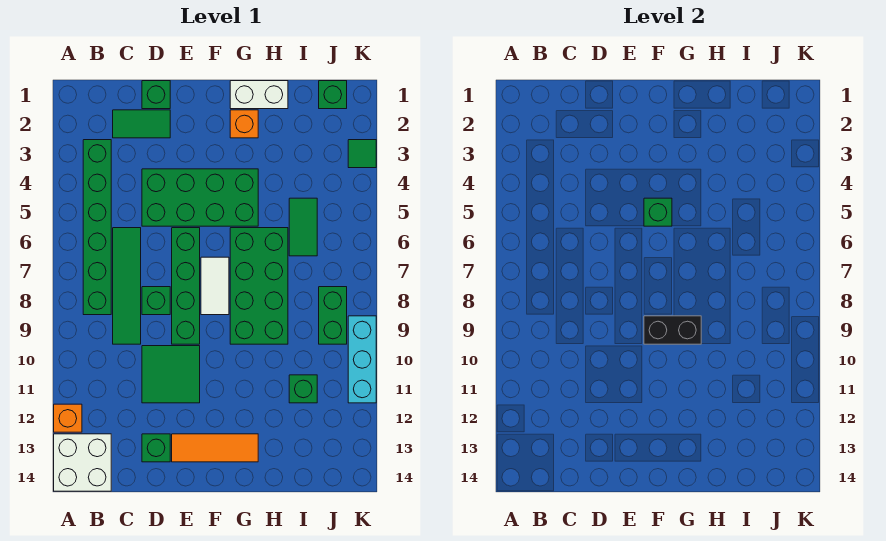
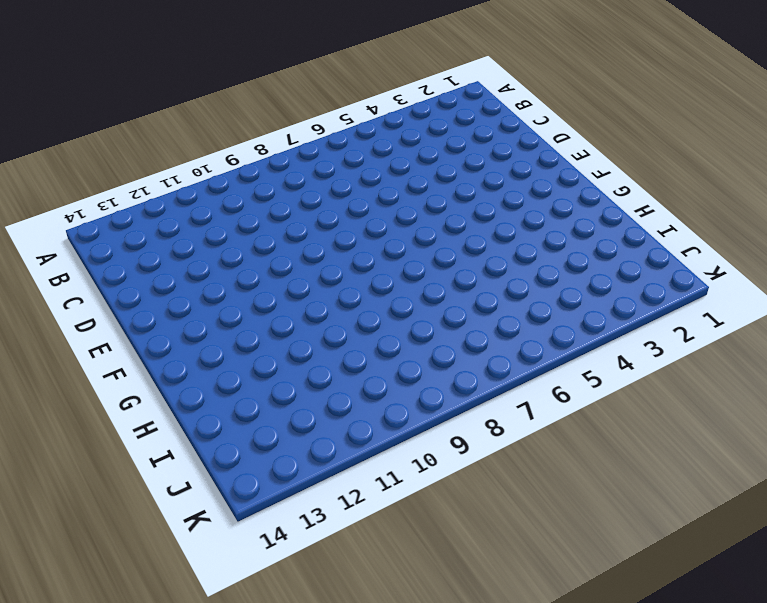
none -> orange brick A12 level 1
none -> white brick A13:B14 level 1
none -> green brick B3:B8 level 1

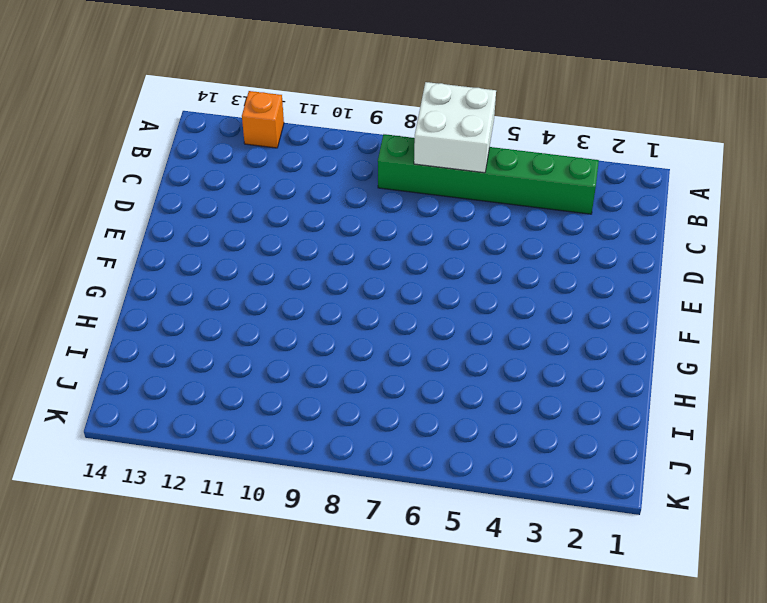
white brick A6:B7 level 2 -> white brick A13:B14 level 1
none -> green tile C2:D2 level 1
none -> green tile C6:C9 level 1
none -> green brick D1 level 1

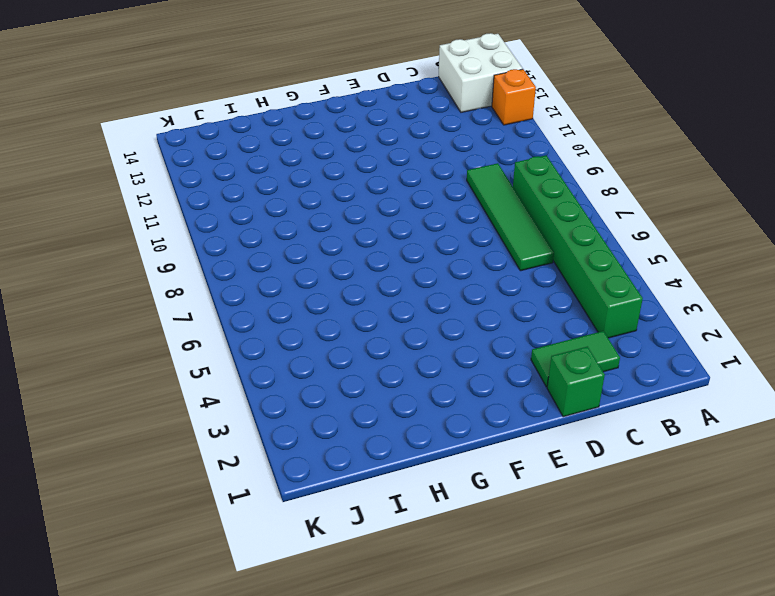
none -> green brick D4:G5 level 1
none -> green brick D8 level 1
none -> green tile D10:E11 level 1

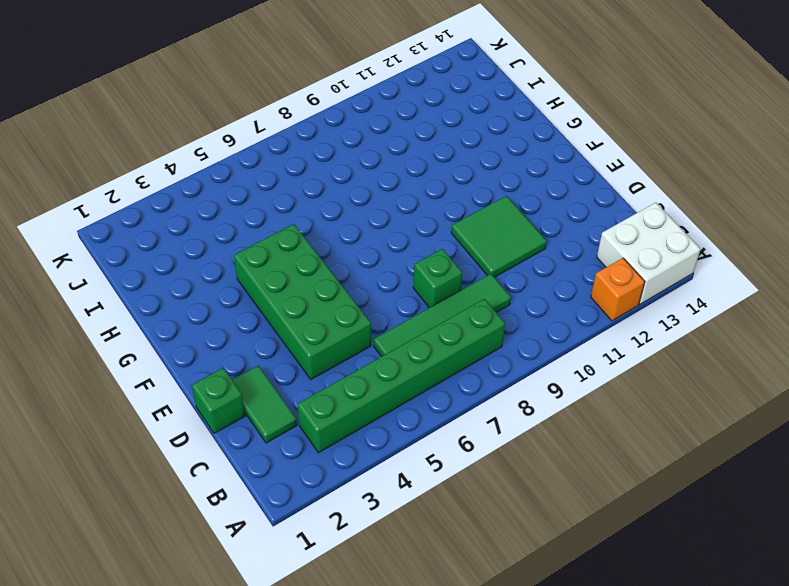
none -> green brick D13 level 1
none -> green brick E6:E9 level 1
none -> orange tile E13:G13 level 1

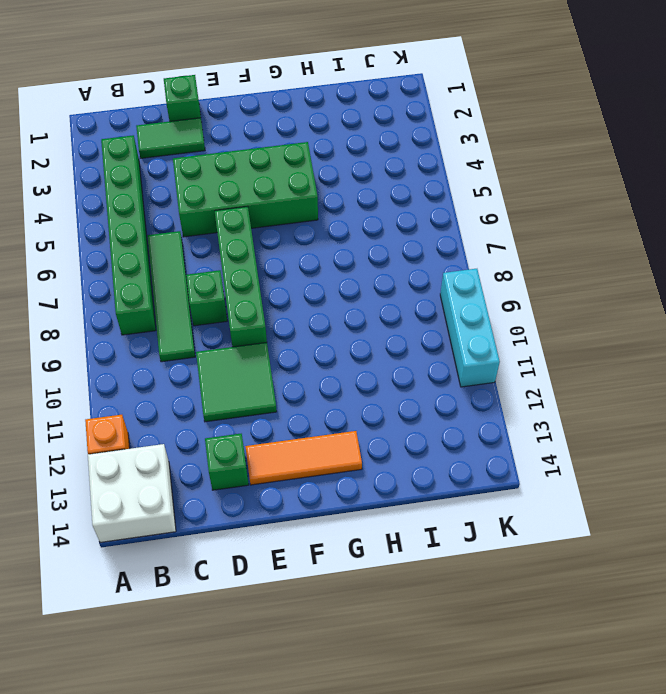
none -> white tile F7:F8 level 1
none -> white brick G1:H1 level 1
none -> orange brick G2 level 1

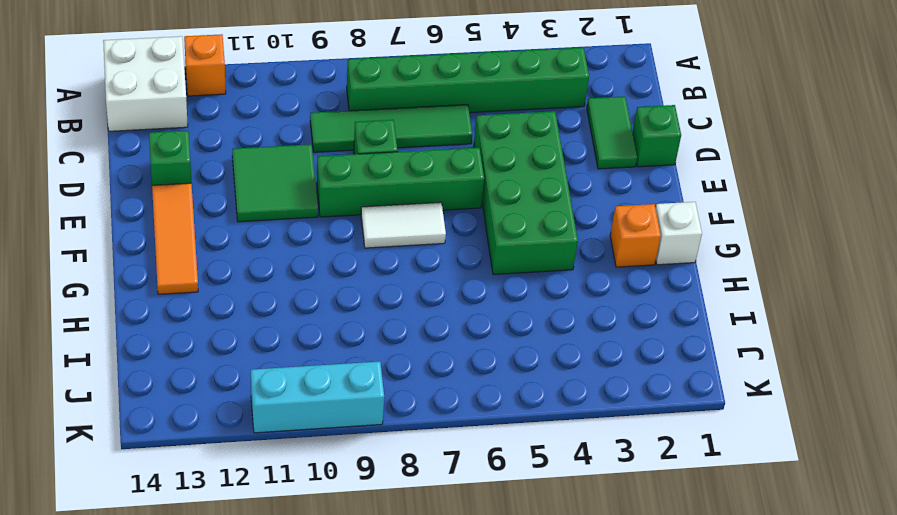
white brick G1 level 1 -> white brick G1:H1 level 1
none -> green brick G6:H9 level 1
none -> green tile I5:I6 level 1
none -> green brick I11 level 1

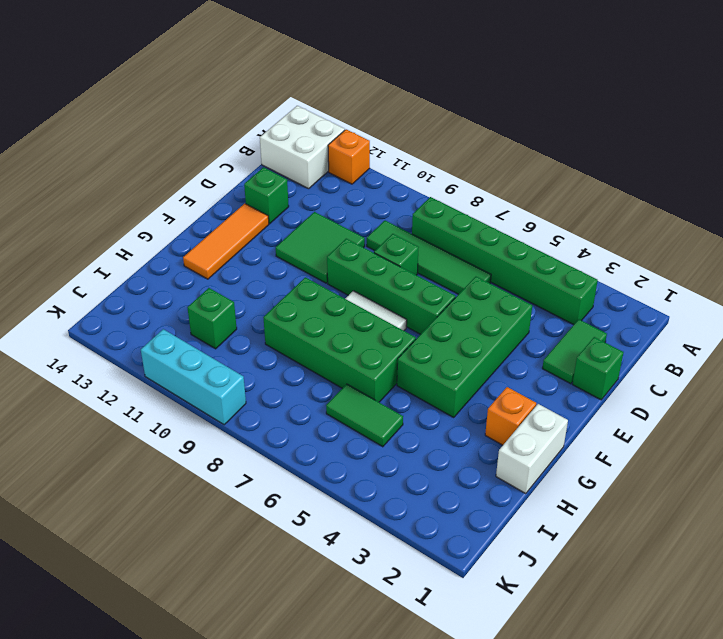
none -> green brick J1 level 1
none -> green brick J8:J9 level 1
none -> green tile K3 level 1

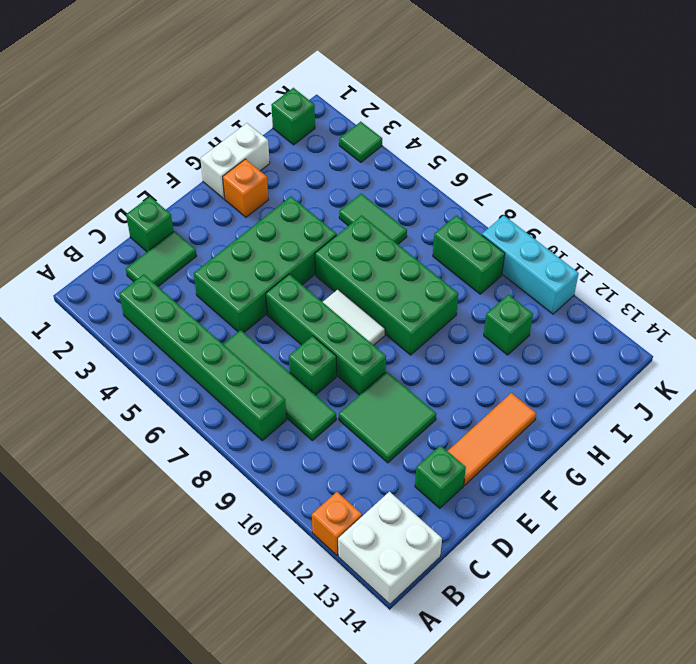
none -> green brick F5 level 2
none -> black brick F9:G9 level 2

